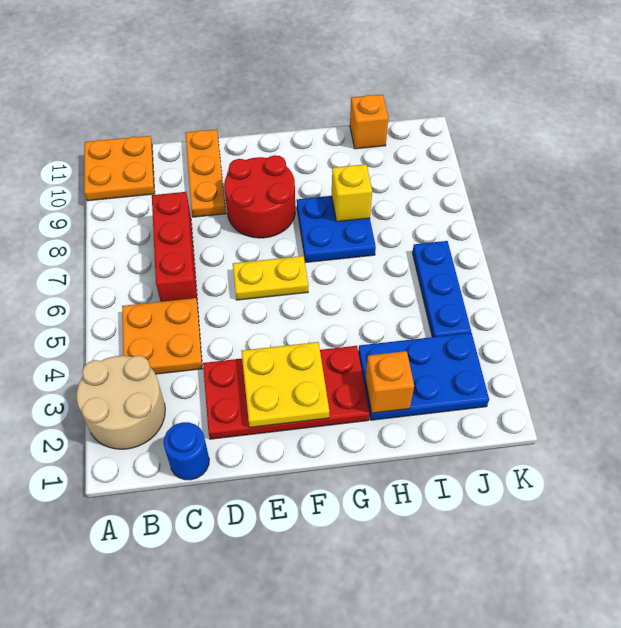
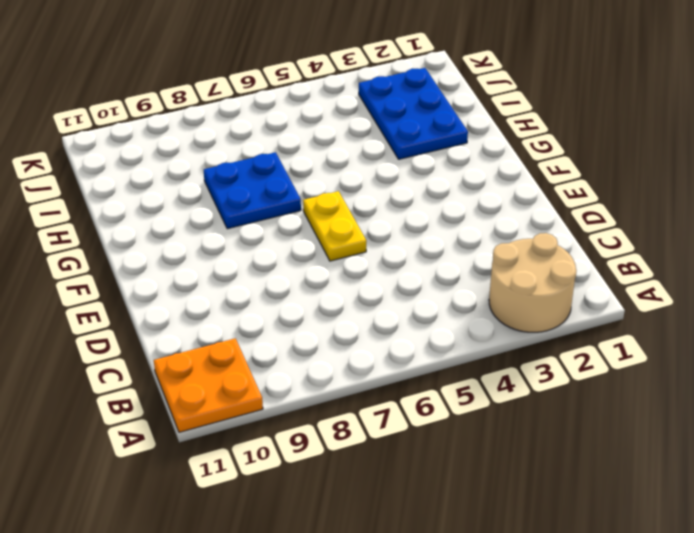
none -> orange plate B4:C5 level 1
none -> blue round brick C1 level 1
none -> red brick C6:C8 level 1

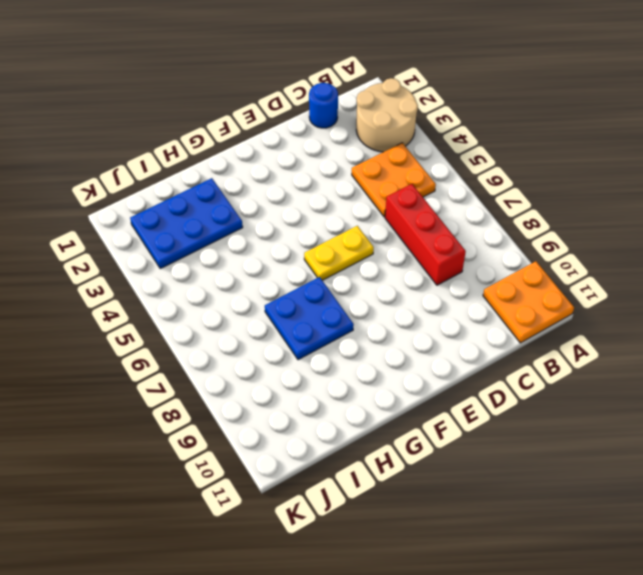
none -> red plate D2:G3 level 1
none -> orange plate D9:D11 level 1
none -> red round brick E8:F9 level 1

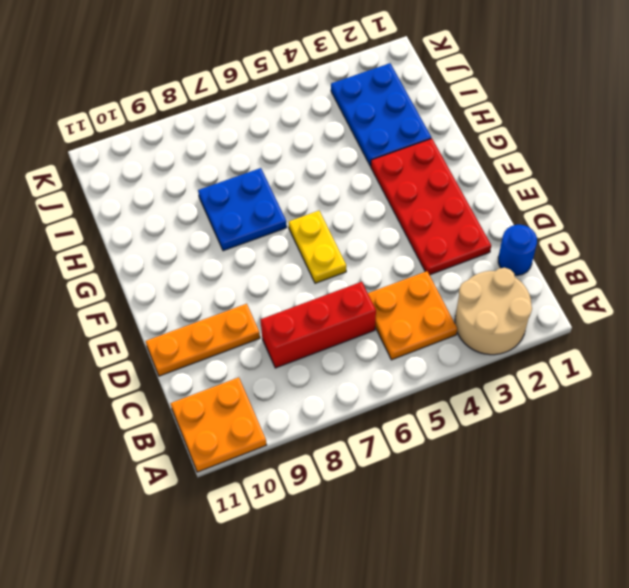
none -> red round brick E8:F9 level 1
none -> orange brick I11 level 1
none -> blue plate J4:J6 level 1

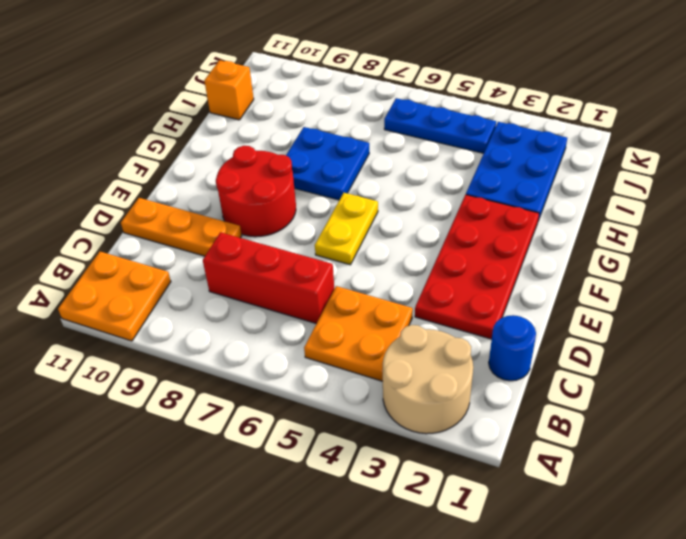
none -> yellow plate E2:F3 level 2
none -> orange brick H2 level 2
none -> yellow brick H8 level 2

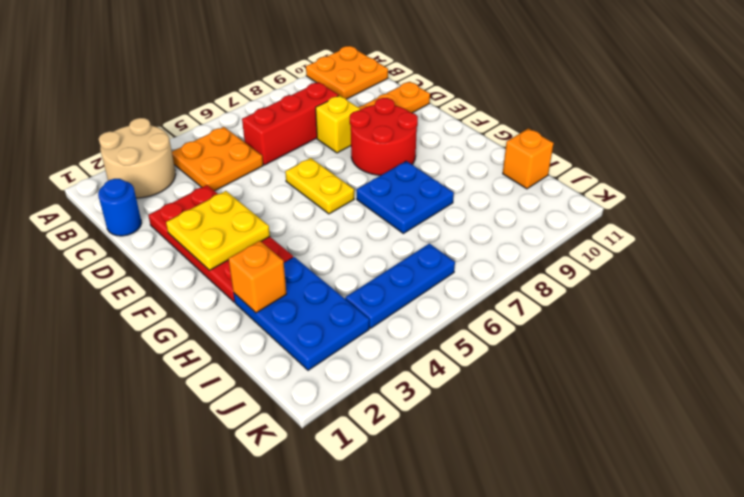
yellow brick D8 level 1 -> yellow brick H8 level 2

